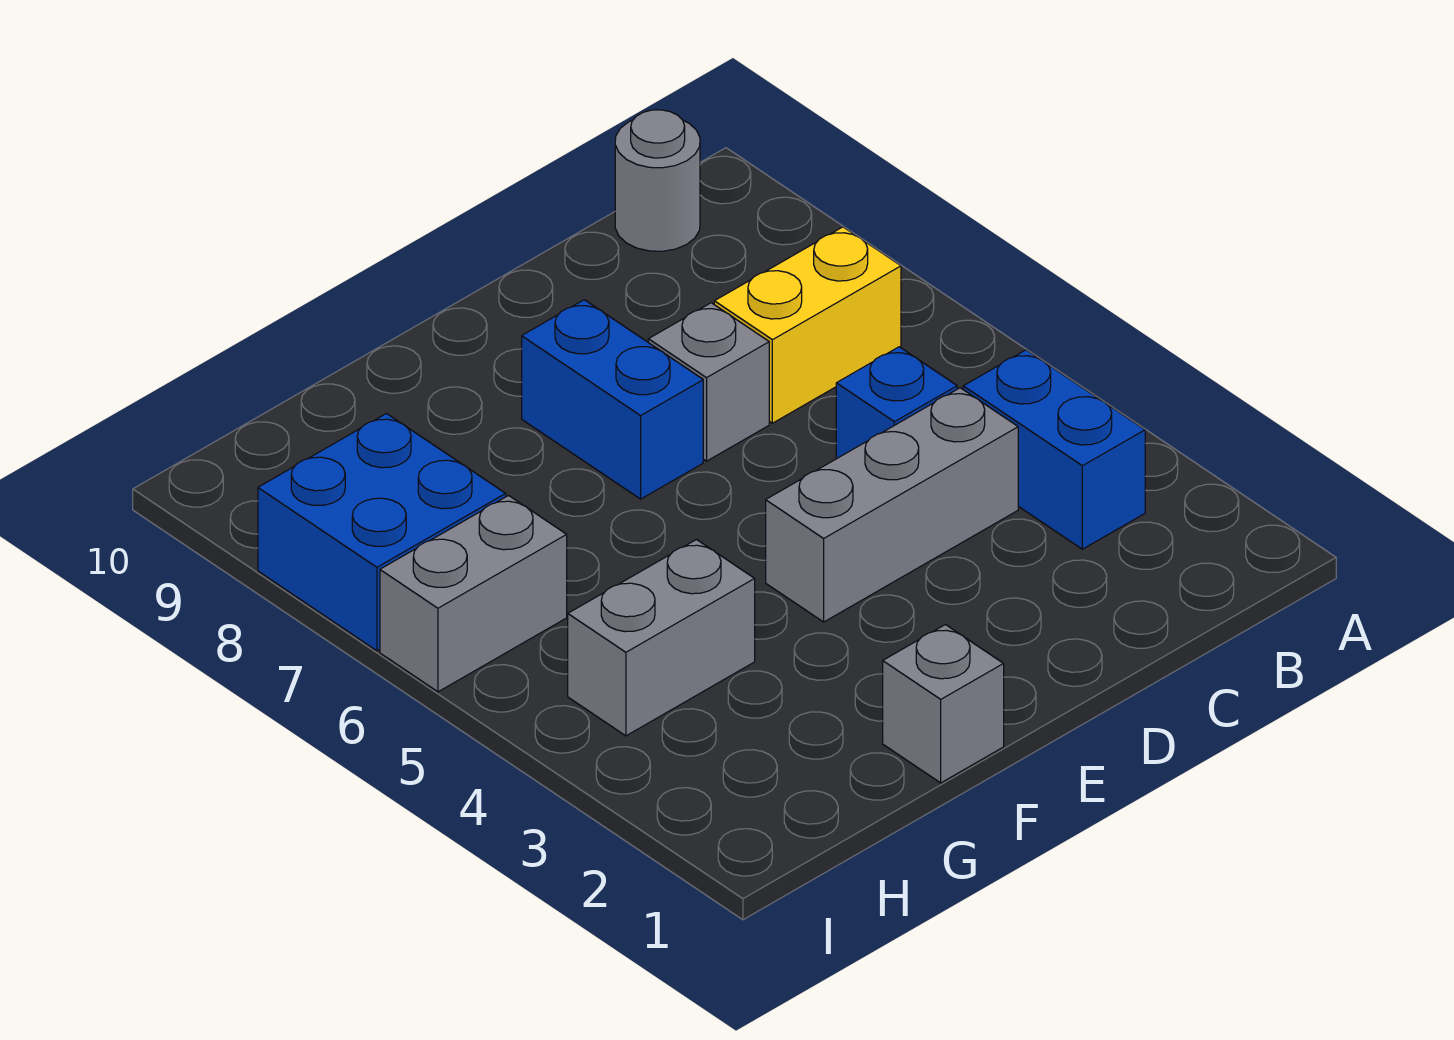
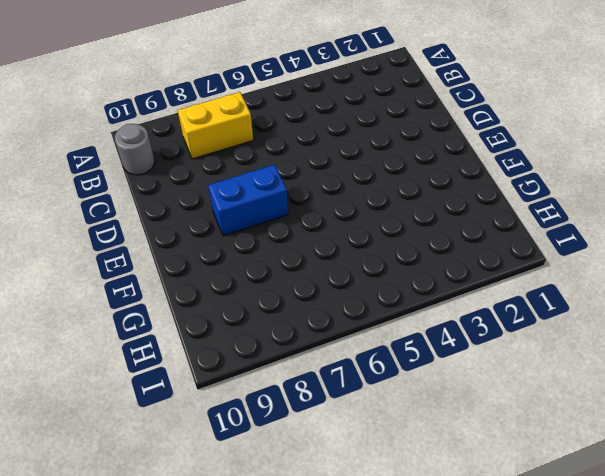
yellow brick B7:B8 level 1 -> yellow brick B7:C7 level 1
none -> blue brick B3:B4 level 1
none -> grey brick C4:E4 level 1

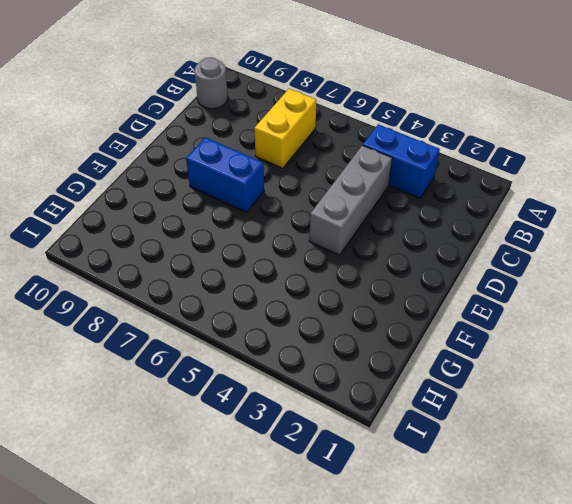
none -> blue brick C5 level 1
none -> grey brick D7 level 1

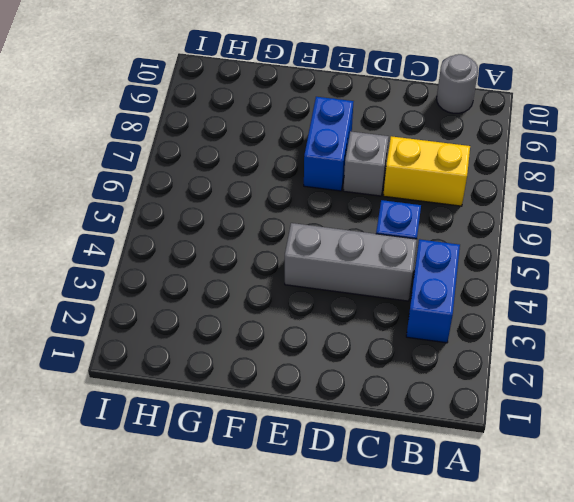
none -> grey brick F1 level 1
none -> grey brick G4:H4 level 1

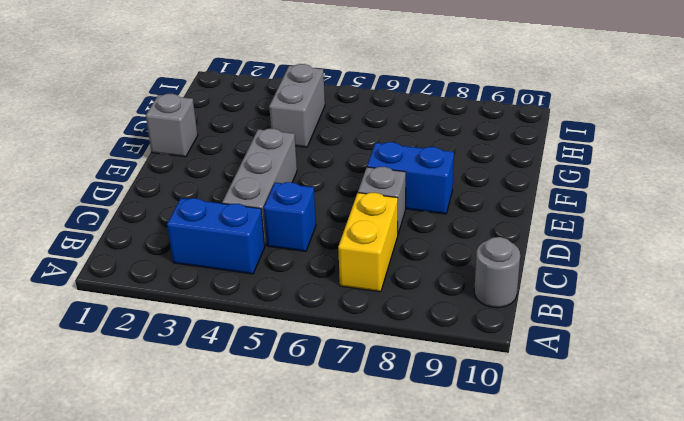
none -> grey brick H6:I6 level 1
none -> blue brick H7:I8 level 1

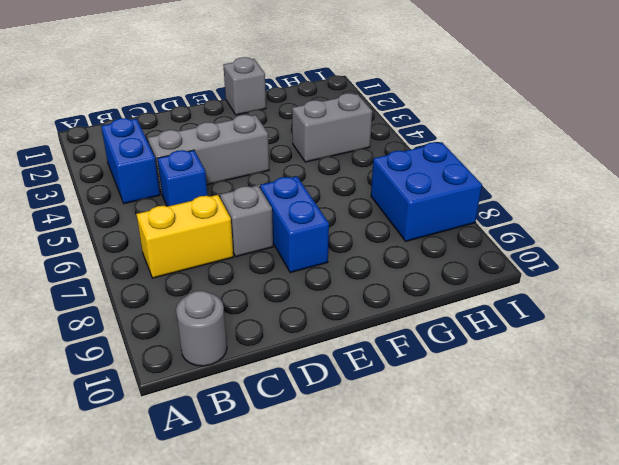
none -> grey brick H6:I6 level 1

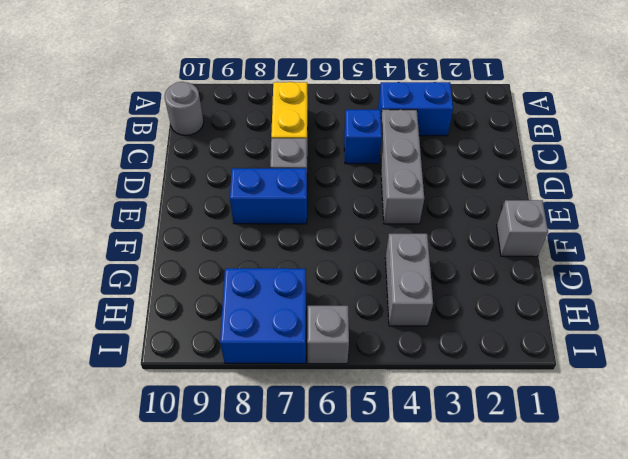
grey brick I6 level 1 -> grey brick H6:I6 level 1

